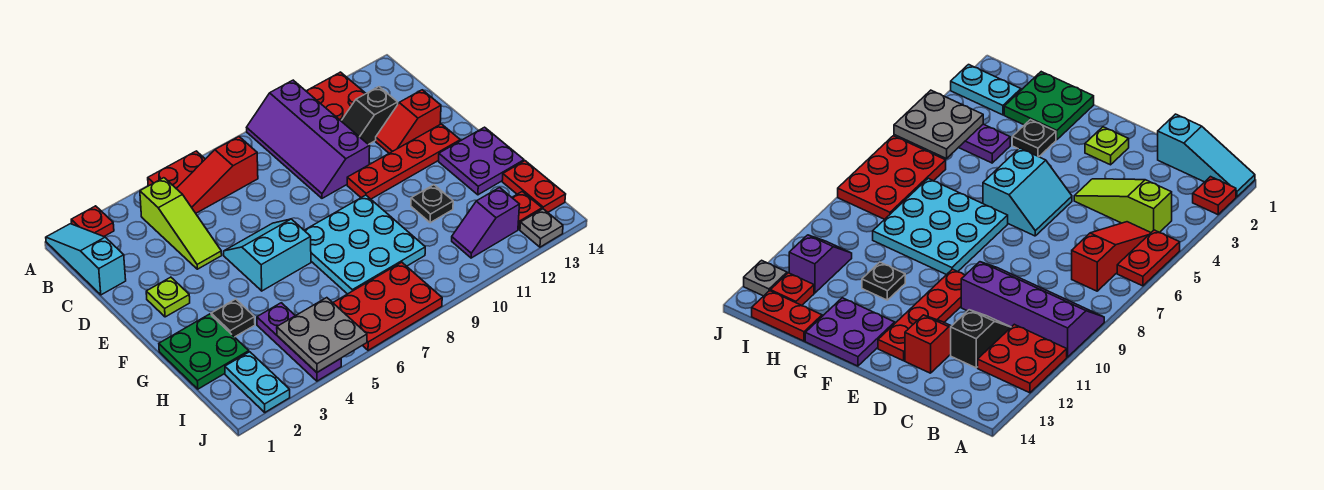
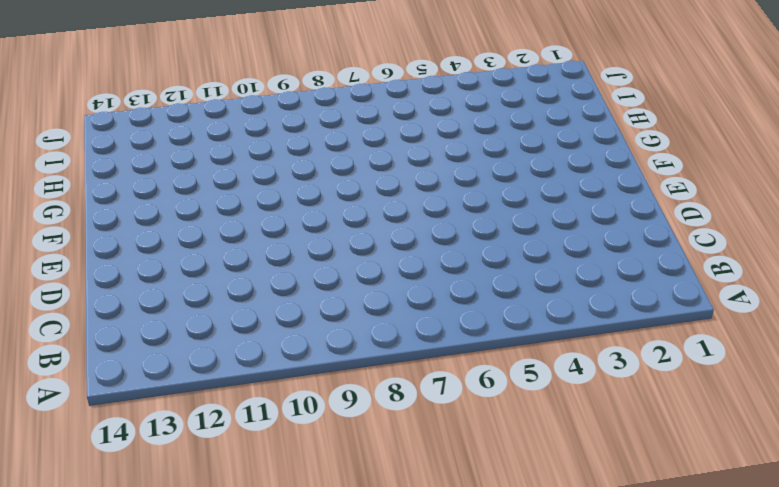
none -> cyan slope A1:C1 level 1 top C
none -> red plate A2 level 1
none -> red plate A5:A6 level 1

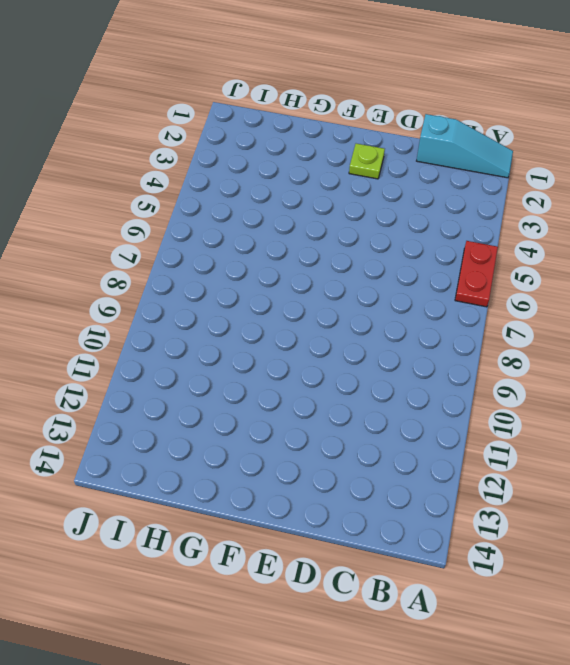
none -> red plate A2 level 1
none -> purple slope A9:D10 level 1 top 10
none -> red plate A11:B12 level 1

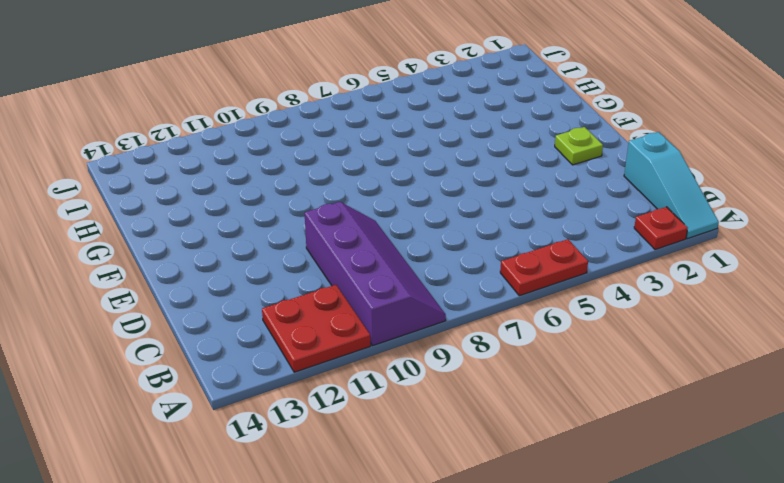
none -> lime slope B4:D4 level 1 top B
none -> red slope B5:B7 level 1 top 7
none -> black slope C11:C12 level 1 top 12

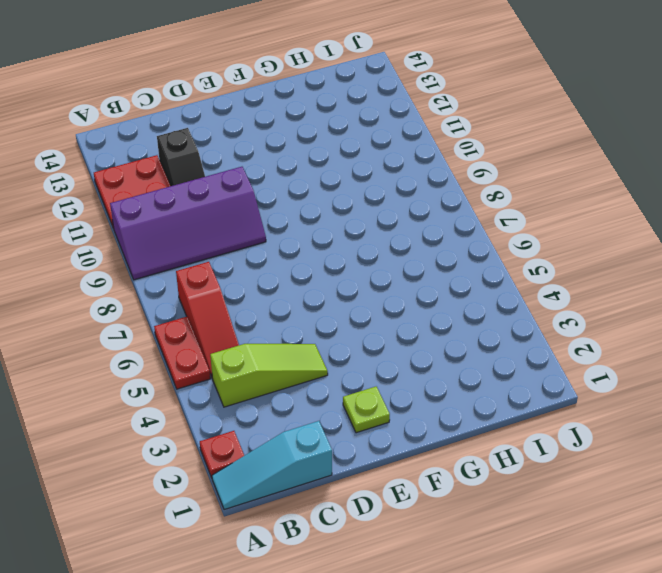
none -> red slope D12:D13 level 1 top 13
none -> cyan slope E5:F6 level 1 top F
none -> red plate E10:E13 level 1

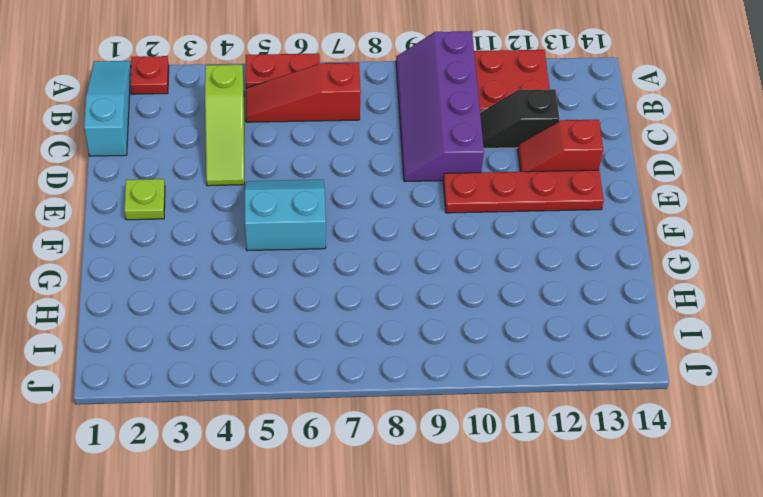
none -> cyan plate F7:H9 level 1
none -> purple plate F13:G14 level 1
none -> green plate G1:H2 level 1

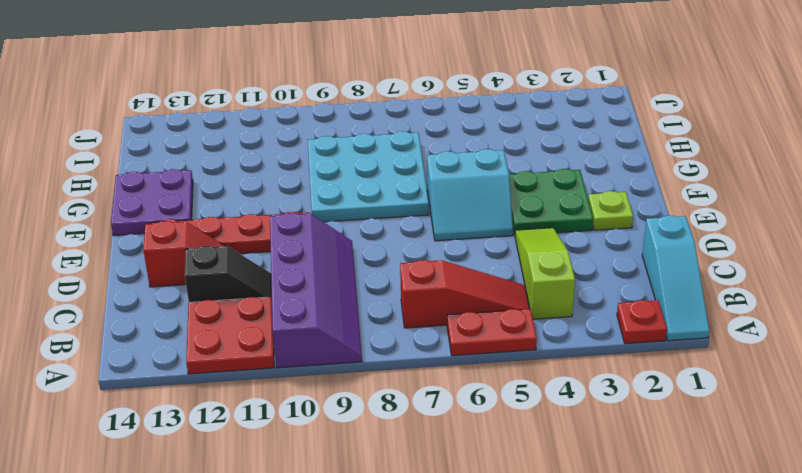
green plate E3:F4 level 1 -> green plate G1:H2 level 1
none -> black plate G3 level 1
none -> black plate G11 level 1
none -> purple plate H4:J4 level 1

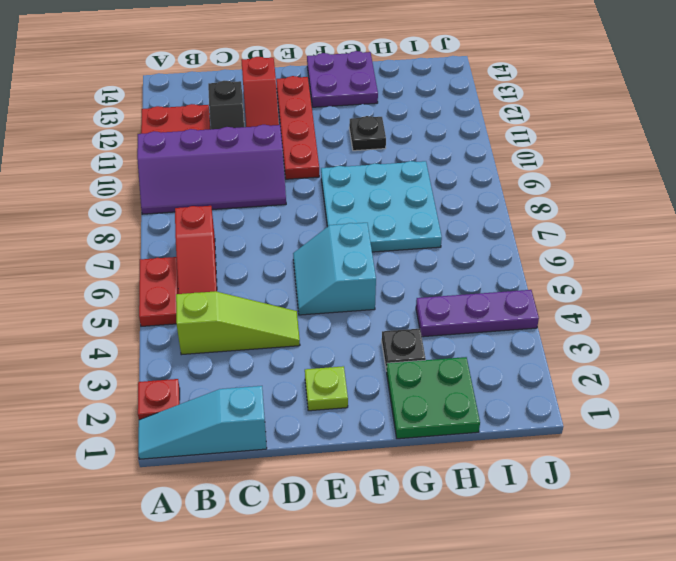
none -> red plate H14:I14 level 1
none -> cyan plate I2:J2 level 1
none -> red plate I6:J8 level 1

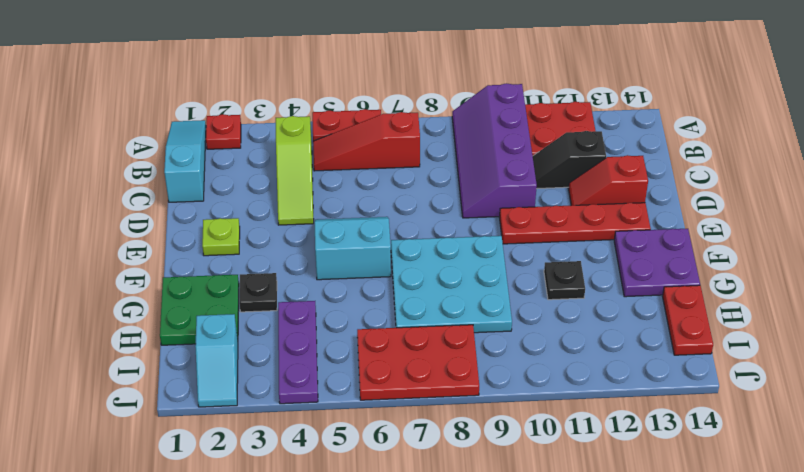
cyan slope I2:J2 level 1 top I -> cyan plate I2:J2 level 1
none -> purple slope I11:I12 level 1 top 12
none -> red plate I13 level 1
none -> grey plate J13 level 1

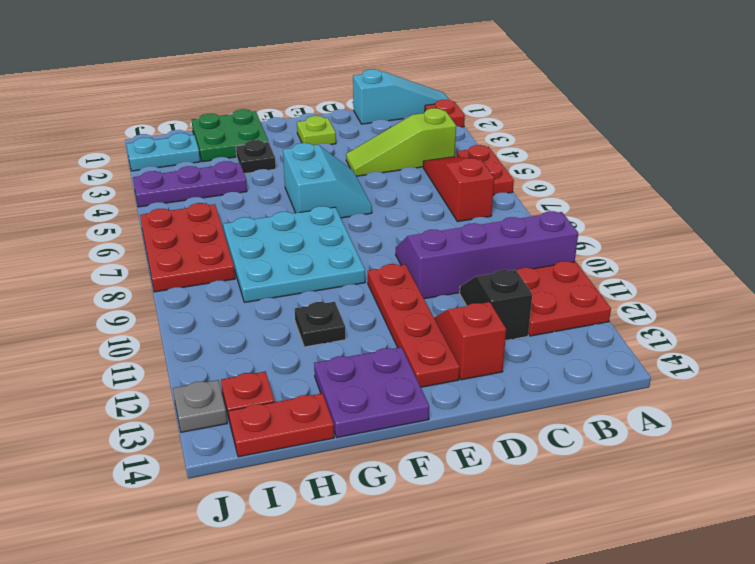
none -> purple slope I11:I12 level 1 top 12
none -> grey plate I4:J5 level 2

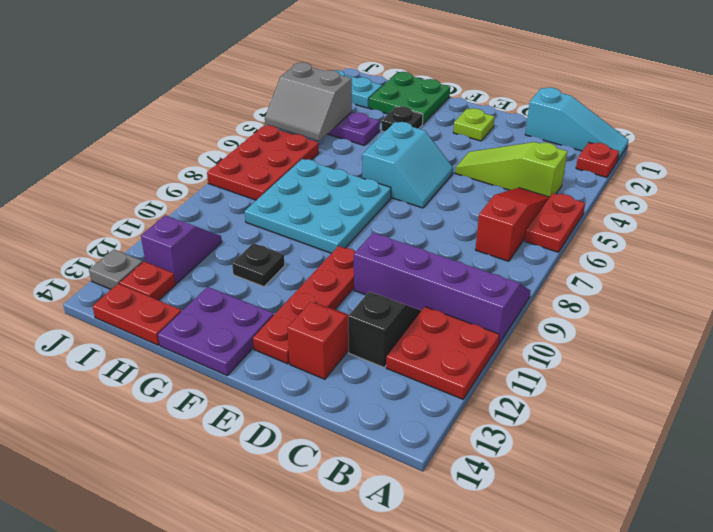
grey slope I4:J5 level 2 top 4 -> grey plate I4:J5 level 2

